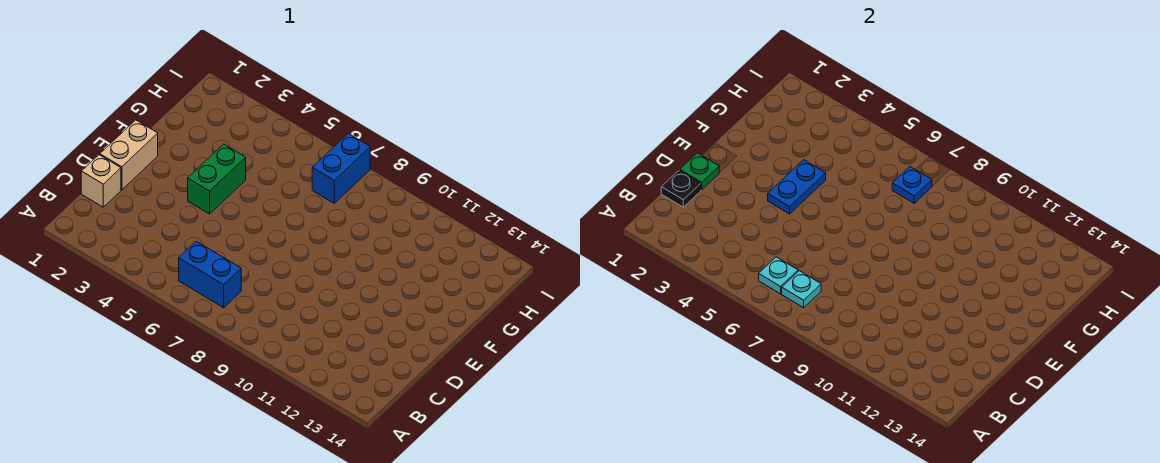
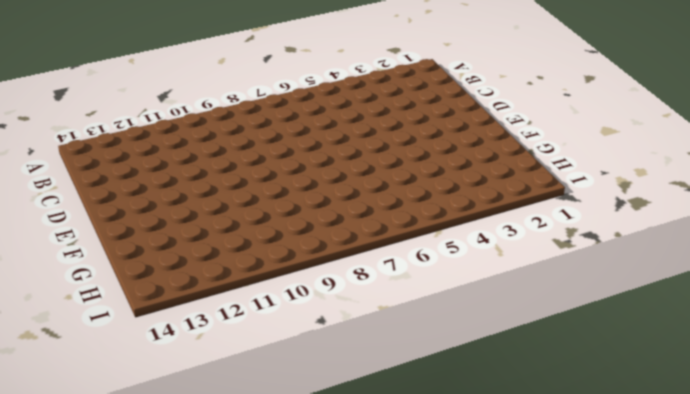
none -> blue brick B6:B7 level 1
none -> tan brick C1 level 1

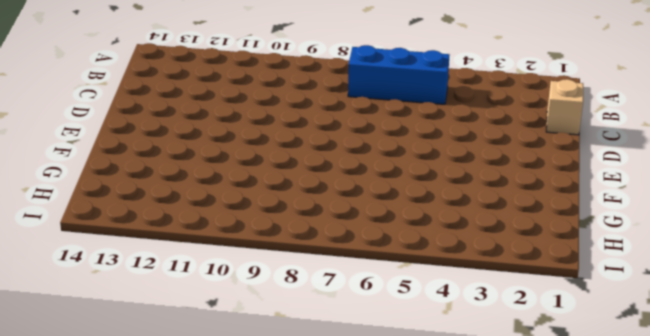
blue brick B5:B7 level 1 -> blue brick B6:B7 level 1
none -> tan brick D1:E1 level 1
none -> green brick E4:F4 level 1

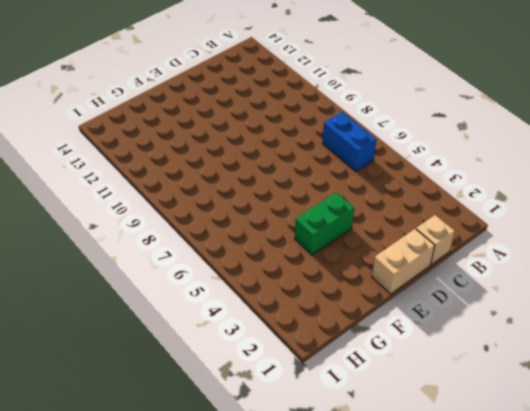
none -> blue brick H7:I7 level 1
none -> cyan plate B6 level 2

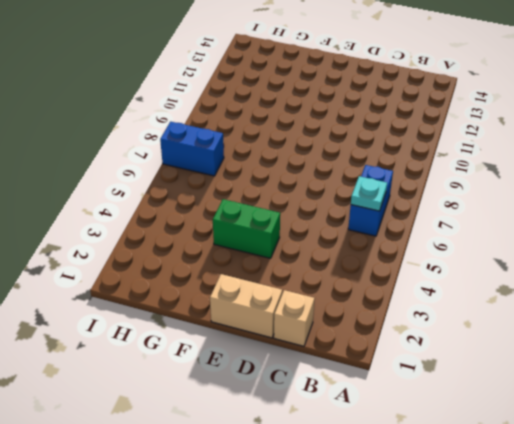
none -> cyan plate B7 level 2
none -> black plate C1 level 2

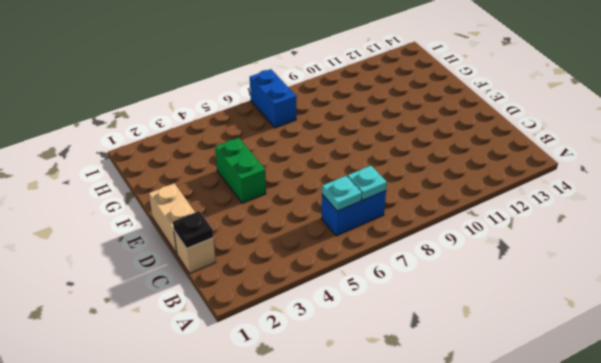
none -> green plate D1 level 2
none -> blue plate E4:F4 level 2

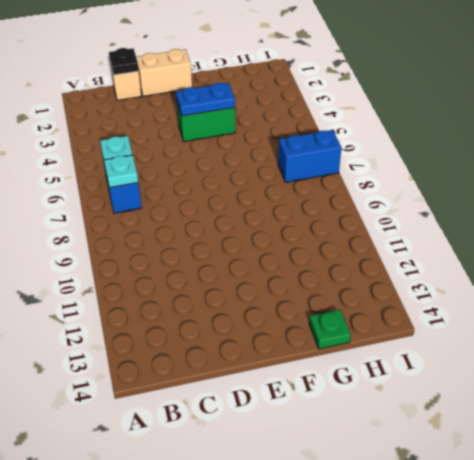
green plate G14 level 1 -> green plate D1 level 2
none -> blue plate H7 level 2

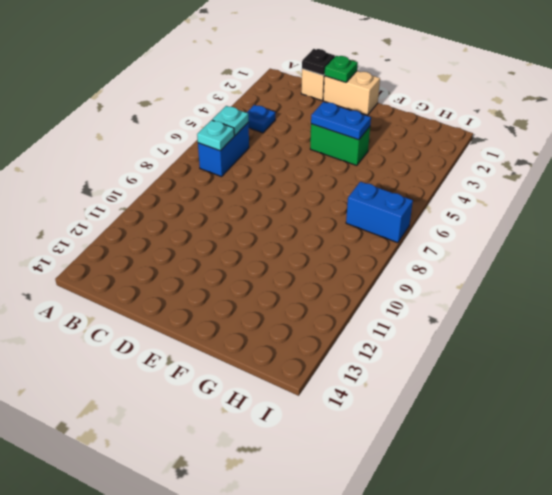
blue plate B4 level 1 -> blue plate H7 level 2

